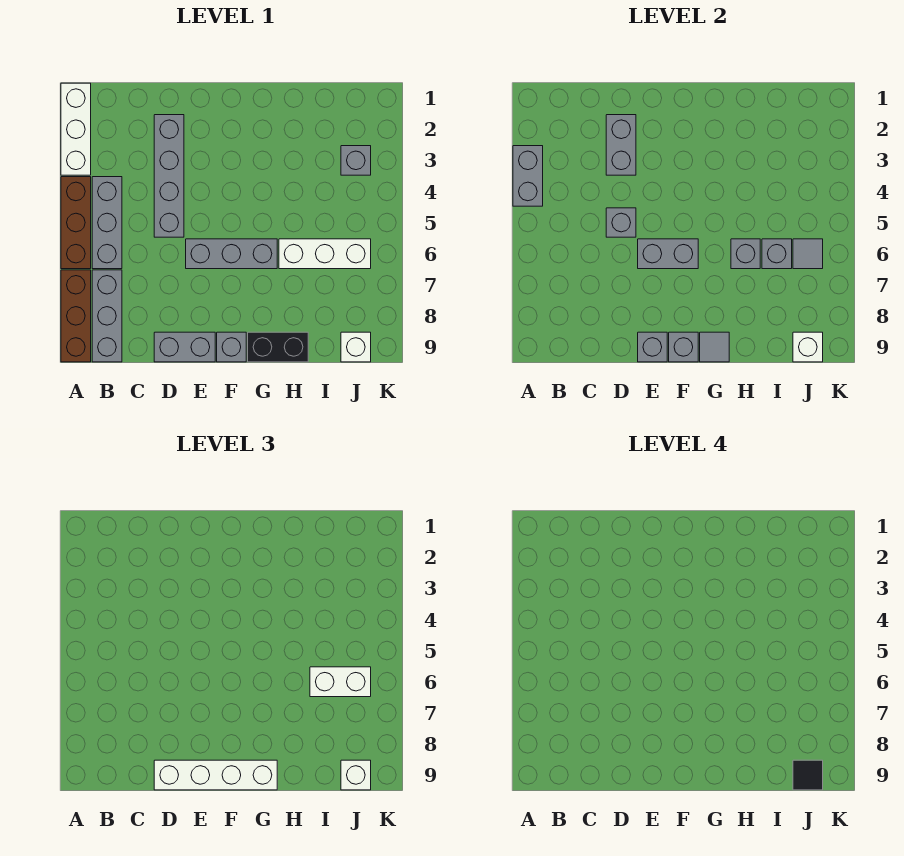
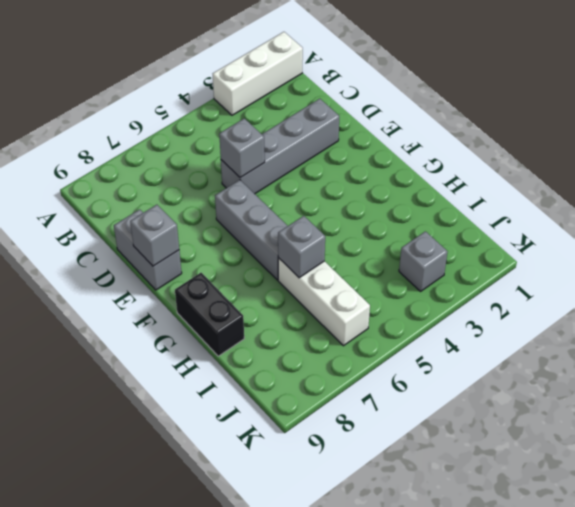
none -> brown brick A4:A6 level 1
none -> brown brick A7:A9 level 1
none -> grey brick B4:B6 level 1

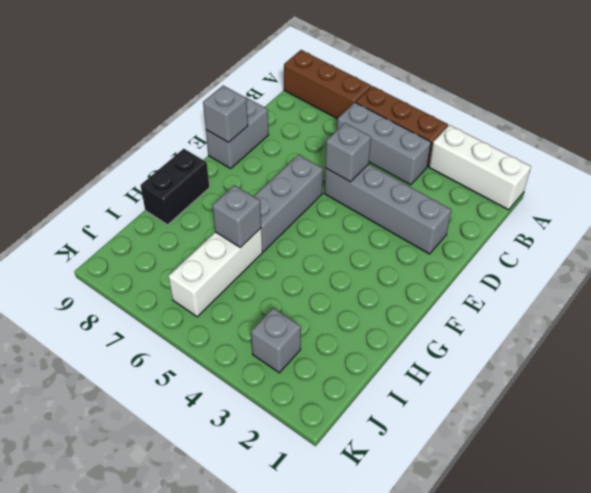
none -> grey brick B7:B9 level 1
none -> grey brick F9 level 1
none -> white brick J9 level 1

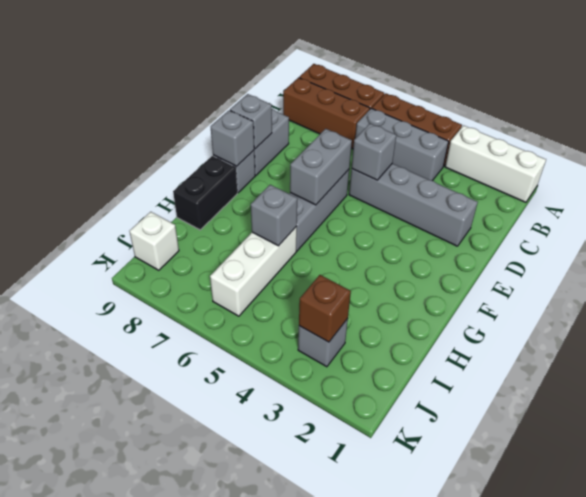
brown brick B7:B9 level 1 -> grey brick B7:B9 level 1
brown brick J3 level 2 -> none
none -> grey brick A3:A4 level 2
none -> grey brick D2:D3 level 2
none -> grey tile G9 level 2

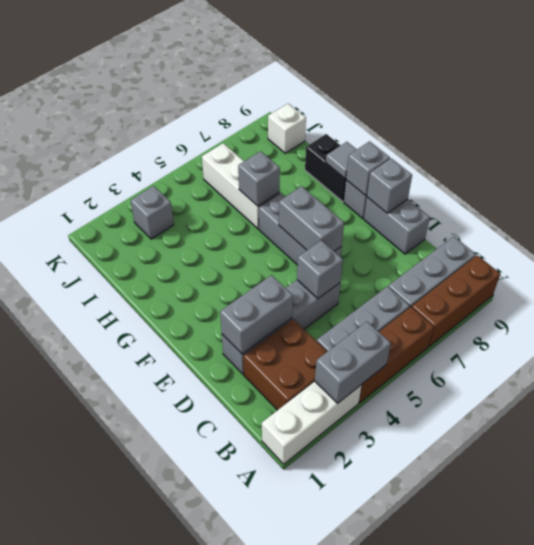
brown brick B2:C3 level 1 -> none
none -> grey brick I6 level 2
none -> grey tile J6 level 2
none -> white brick J9 level 2

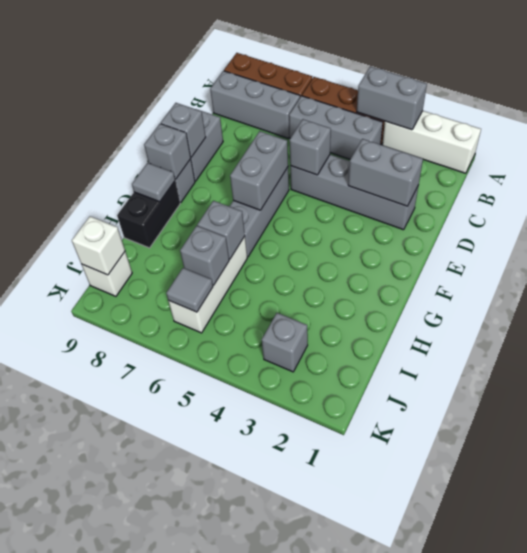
none -> white brick D9:G9 level 3
none -> white brick I6:J6 level 3
none -> white brick J9 level 3

